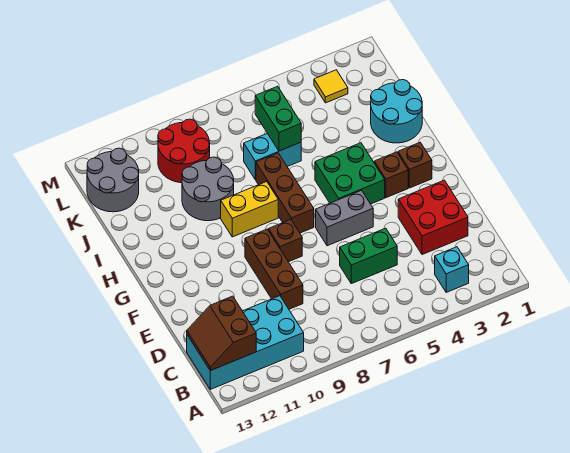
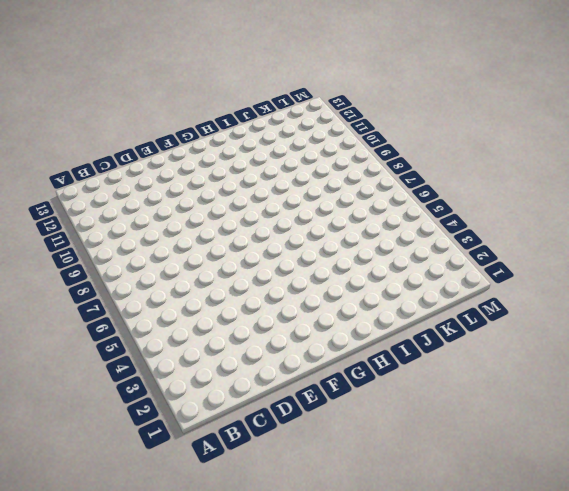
none -> cyan brick B3 level 1
none -> cyan brick B10:C13 level 1
none -> red brick D2:E3 level 1

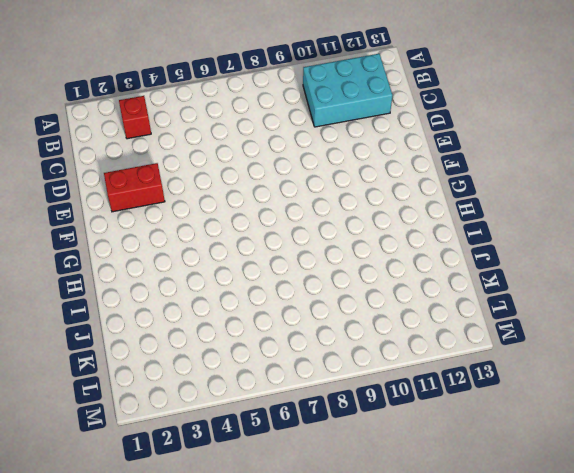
red brick B3 level 1 -> cyan brick B3 level 1
cyan brick B10:C12 level 1 -> cyan brick B10:C13 level 1
red brick E2:E3 level 1 -> red brick D2:E3 level 1
none -> green brick D5:D6 level 1
none -> brown brick D9:F9 level 1
none -> grey brick F5:F6 level 1

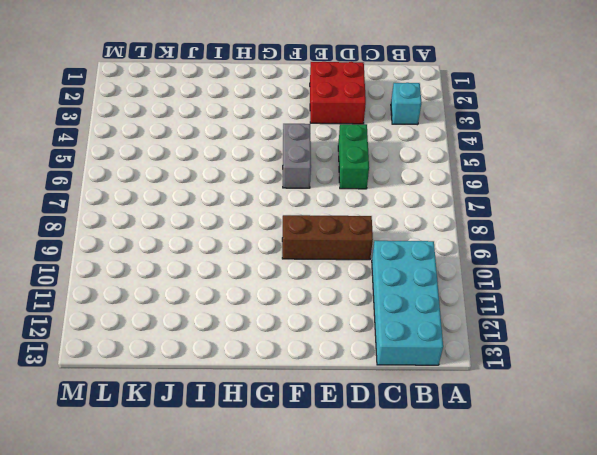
none -> brown brick F8 level 1
none -> brown brick G2 level 1
none -> brown brick G3 level 1

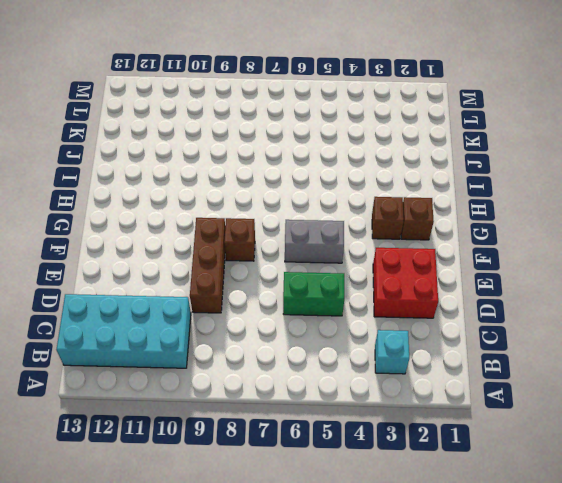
none -> green brick G4:H5 level 1
none -> brown brick G7:I7 level 1
none -> yellow brick H8:H9 level 1

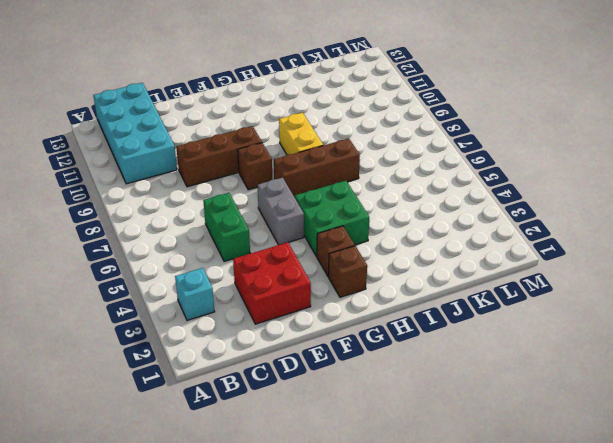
none -> cyan round brick I1:J2 level 1
none -> grey round brick I9:J10 level 1
none -> cyan brick J6:J7 level 1

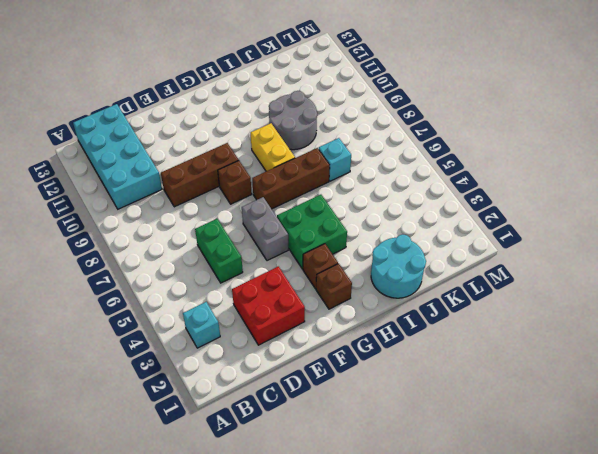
cyan brick J7 level 1 -> cyan brick J6:J7 level 1
none -> red round brick K9:L10 level 1
none -> grey round brick K12:L13 level 1
none -> yellow tile L3 level 1

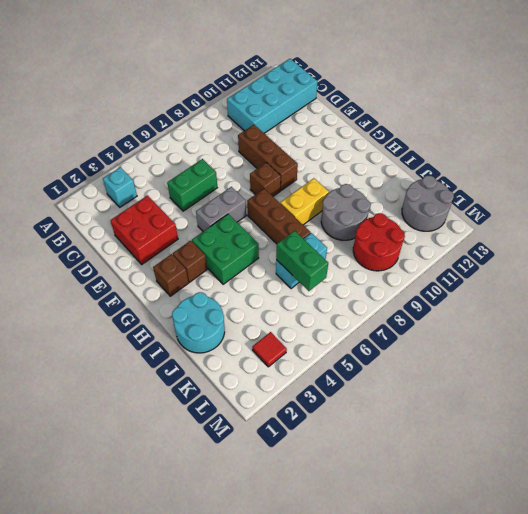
red tile L3 level 1 -> yellow tile L3 level 1
none -> brown slope B12:C13 level 2 top 12

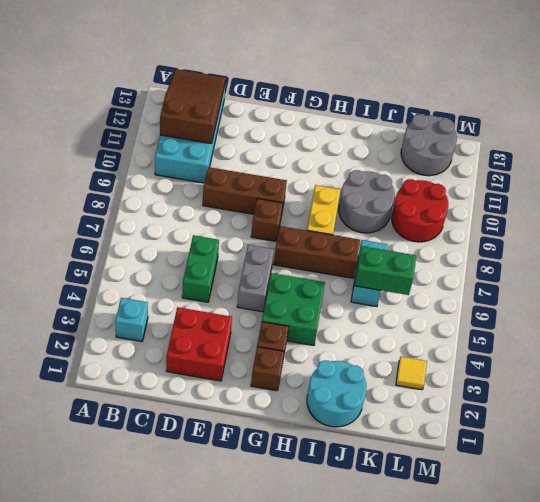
brown slope B11:C13 level 2 top 11 -> brown slope B12:C13 level 2 top 12

